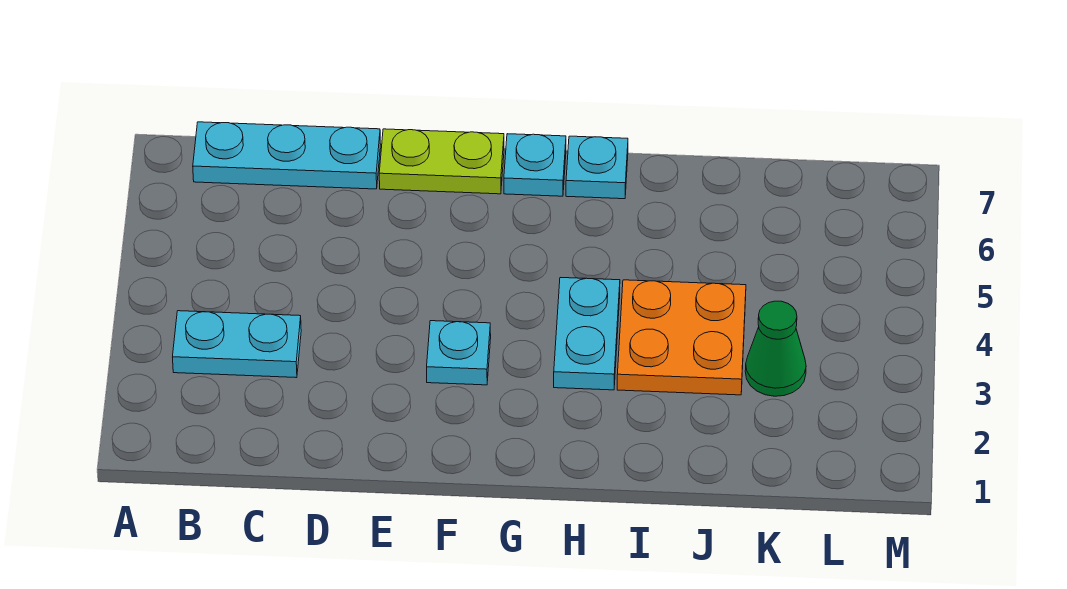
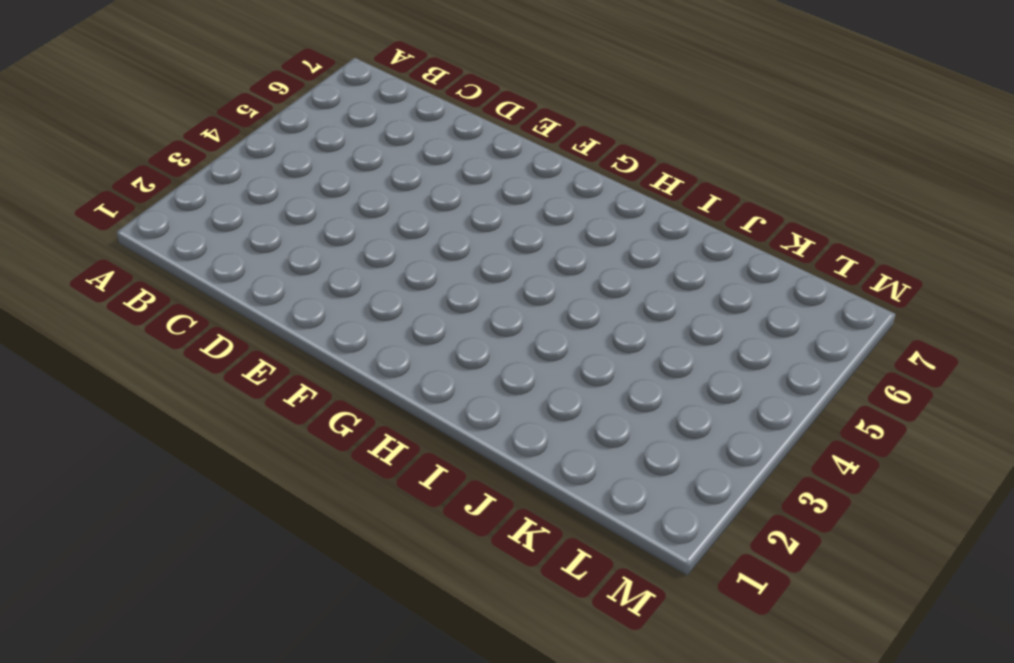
none -> cyan plate B3:C3 level 1
none -> cyan plate B7:D7 level 1

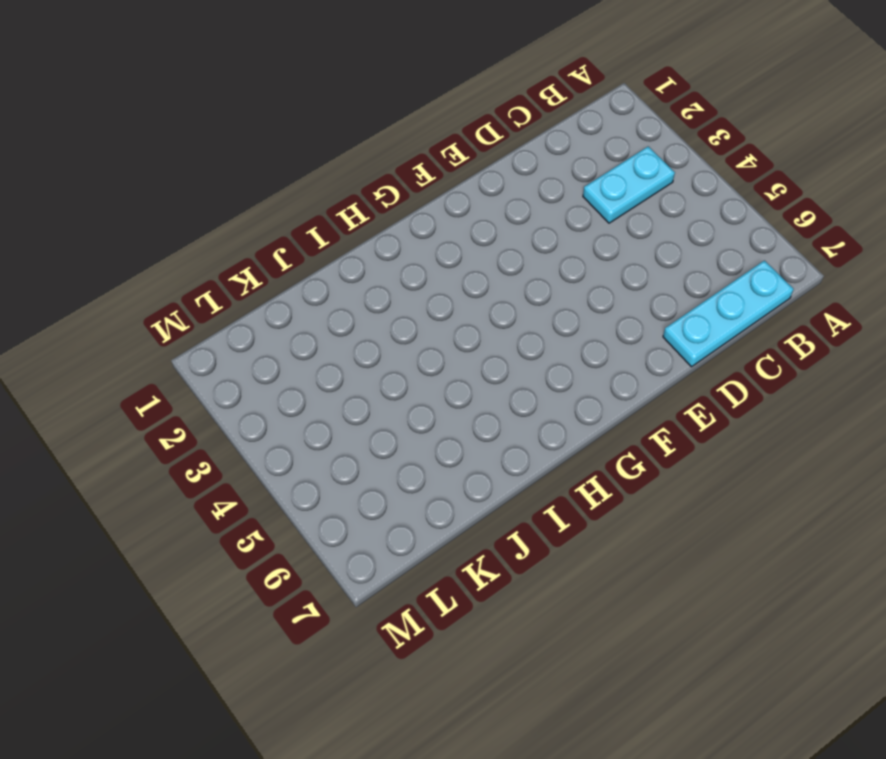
none -> lime plate E7:F7 level 1
none -> cyan plate F3 level 1

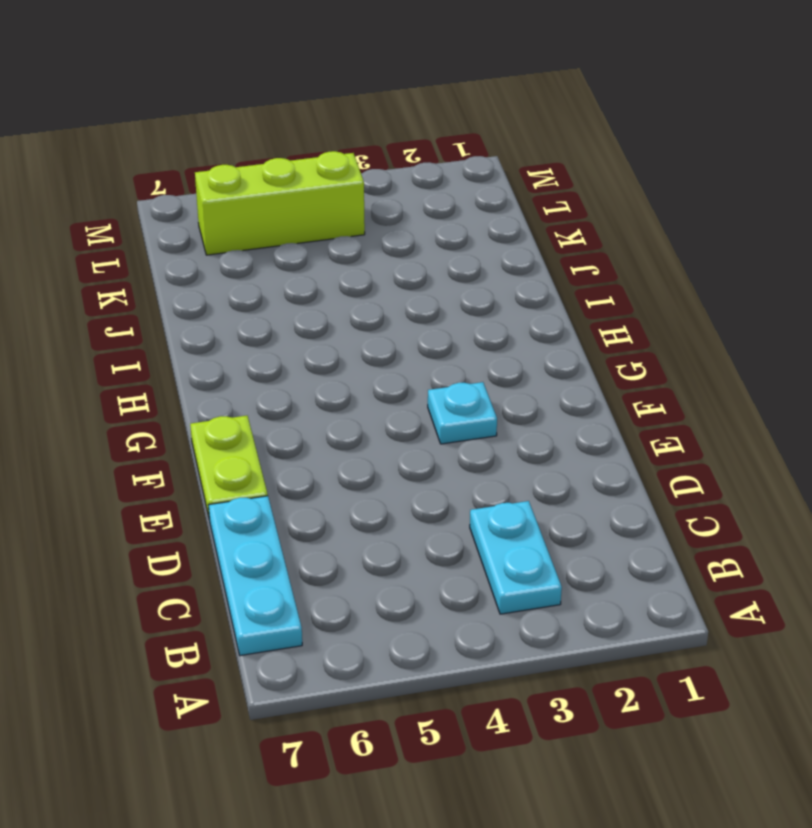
lime brick L4:L6 level 1 -> none
none -> cyan plate G7 level 1
none -> cyan plate H3:H4 level 1

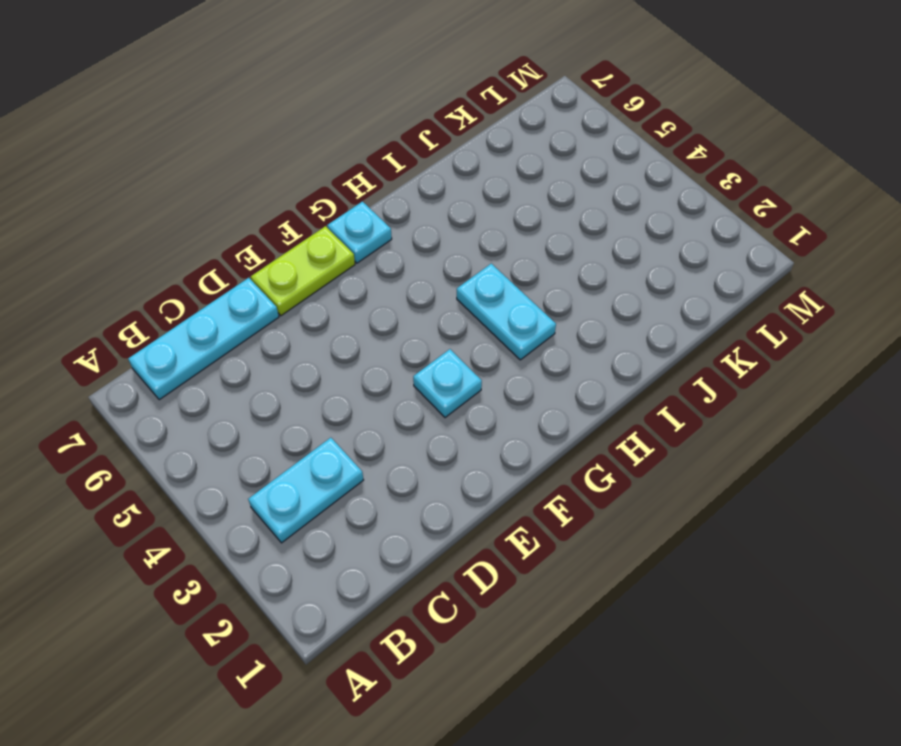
none -> cyan plate H7 level 1
none -> orange plate I3:J4 level 1

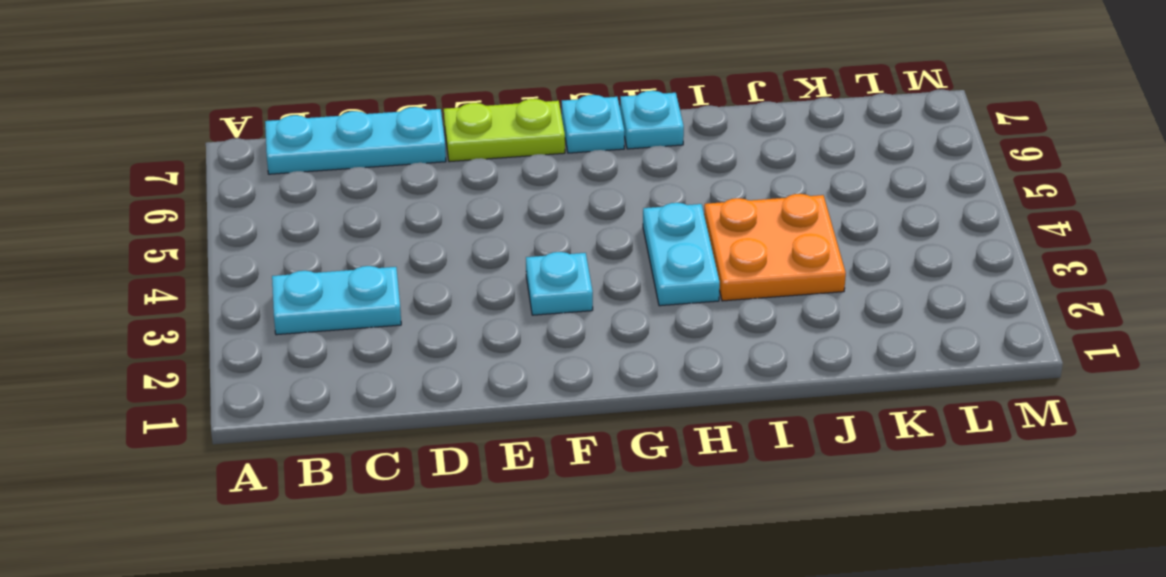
none -> green cone K3 level 1

